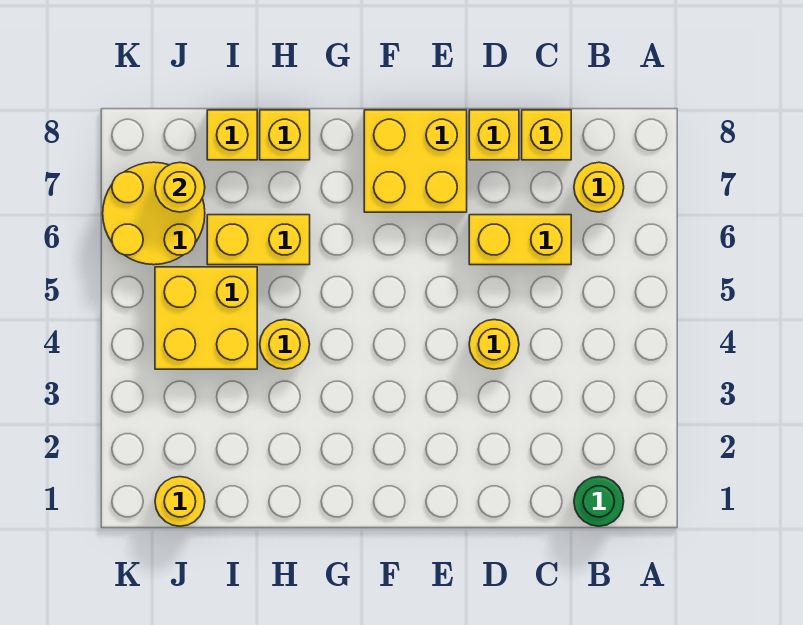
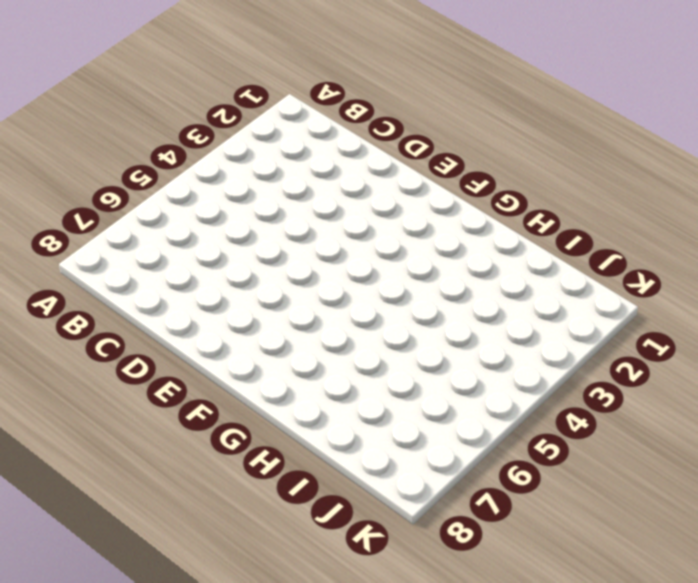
none -> green round brick B1 level 1
none -> yellow round brick B7 level 1
none -> yellow brick C6:D6 level 1

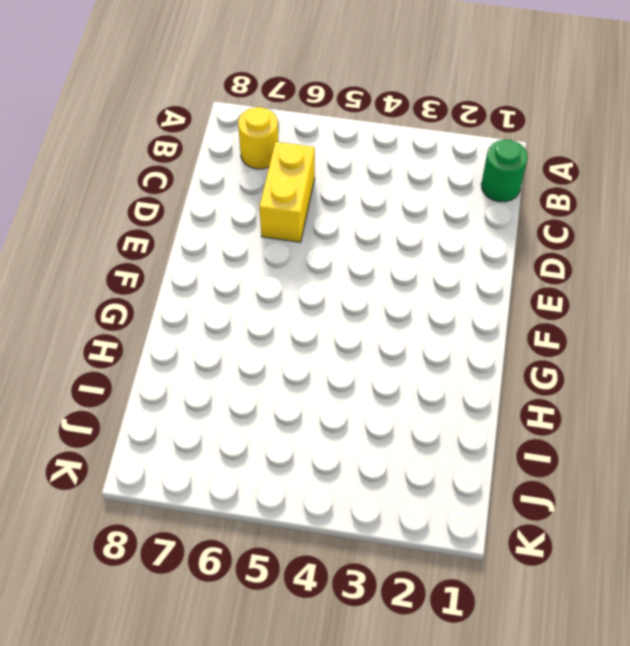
none -> yellow brick C8 level 1
none -> yellow round brick D4 level 1
none -> yellow brick D8 level 1

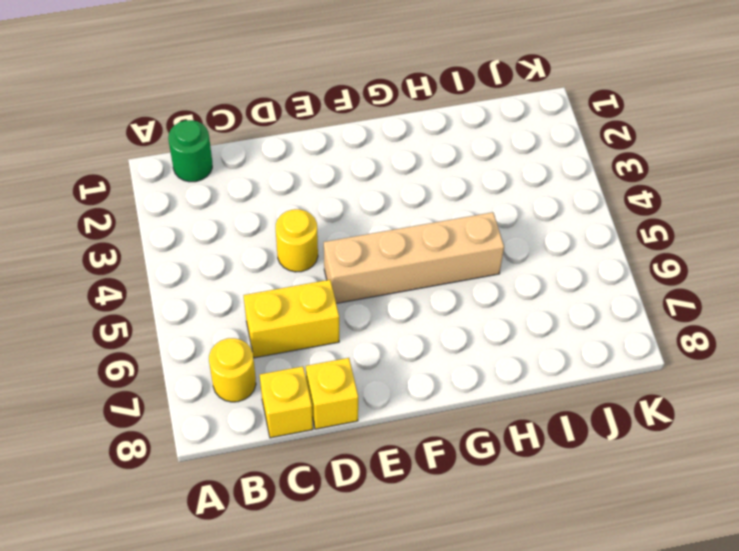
tan brick E5:H5 level 1 -> none
none -> yellow brick E7:F8 level 1
none -> yellow round brick H4 level 1
none -> yellow brick H6:I6 level 1

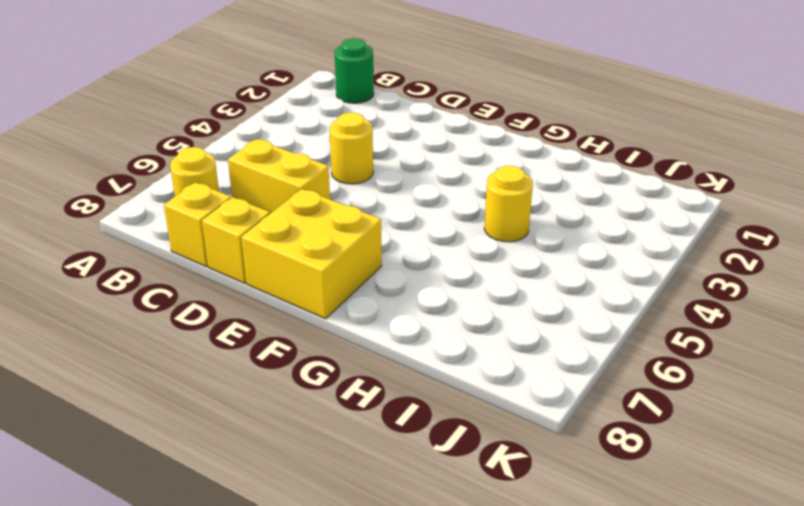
none -> yellow brick H6:I6 level 1
none -> yellow brick H8 level 1
none -> yellow brick I4:J5 level 1

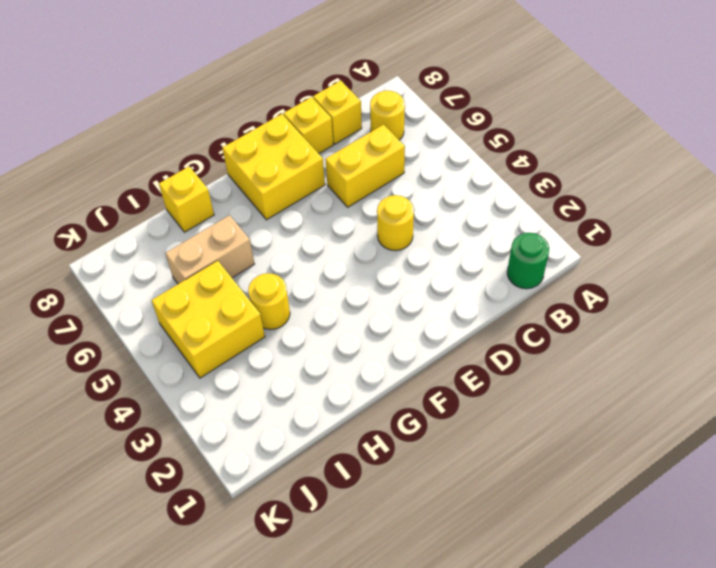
tan brick H6:I6 level 1 -> yellow brick H6:I6 level 1
none -> yellow brick I8 level 1
none -> yellow round brick J1 level 1
none -> yellow round brick J6:K7 level 1

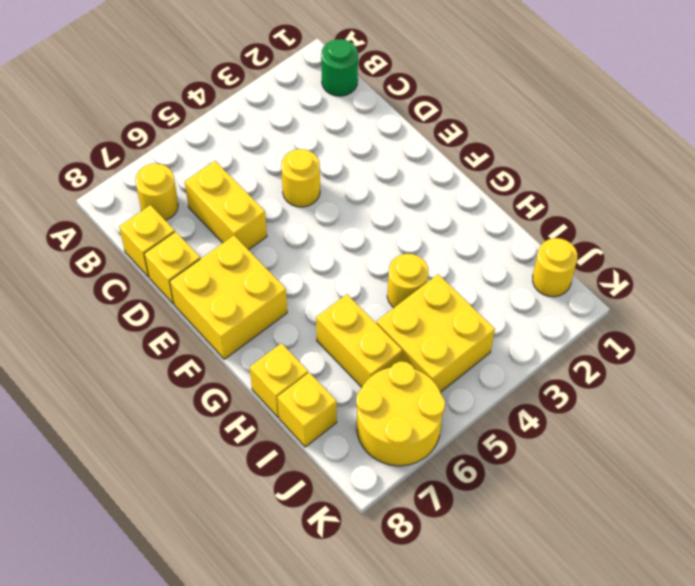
none -> yellow round brick J7 level 2

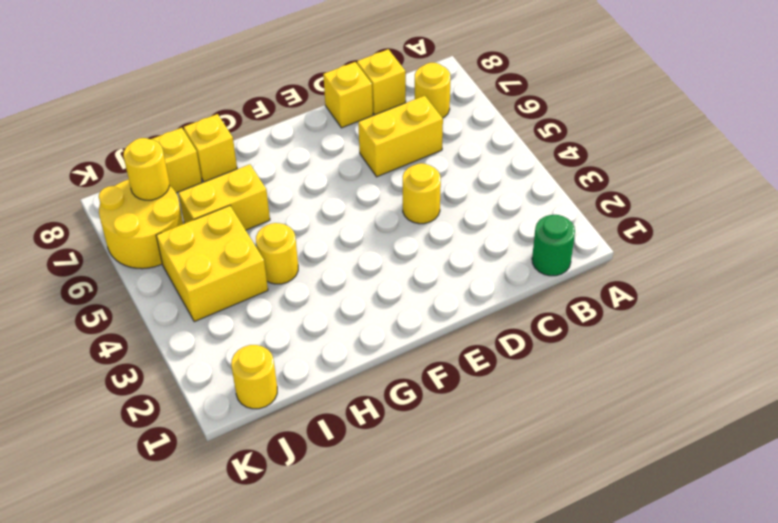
none -> yellow brick E7:F8 level 1

